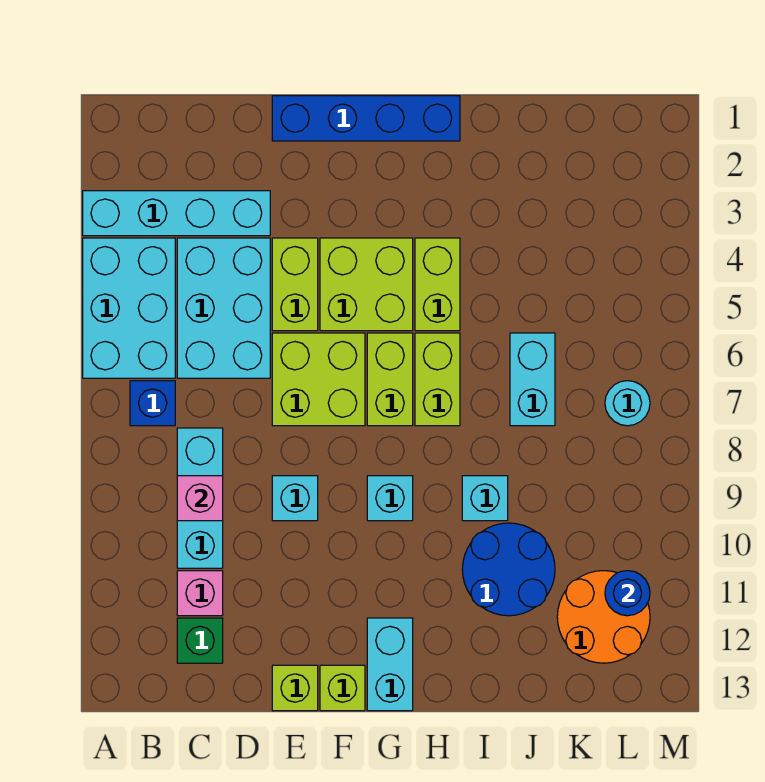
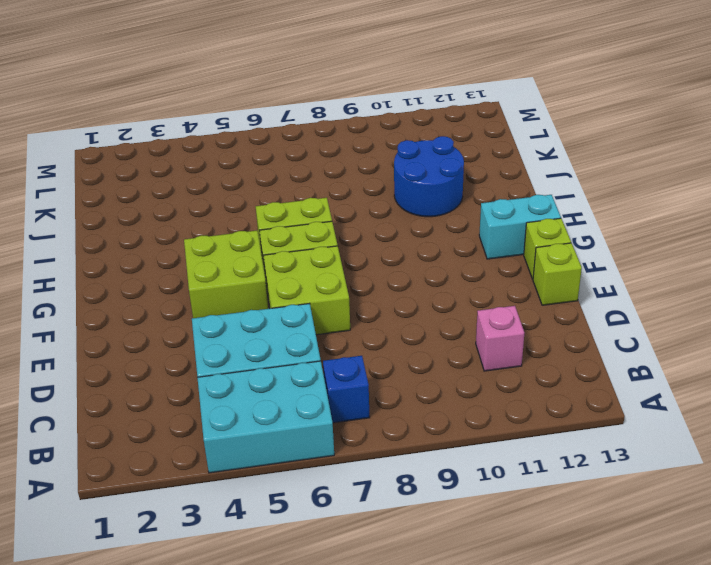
none -> cyan brick A3:D3 level 1
none -> cyan brick C8:C10 level 1
none -> green brick C12 level 1

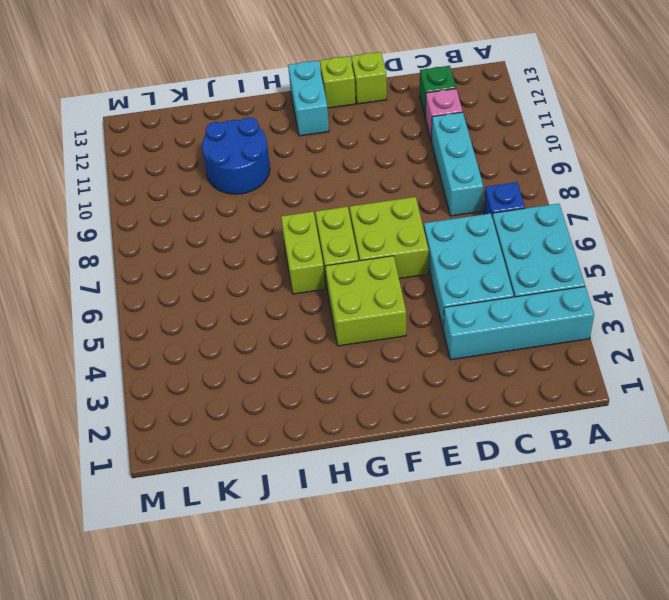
none -> blue brick E1:H1 level 1
none -> lime brick E4:E5 level 1
none -> cyan brick E9 level 1

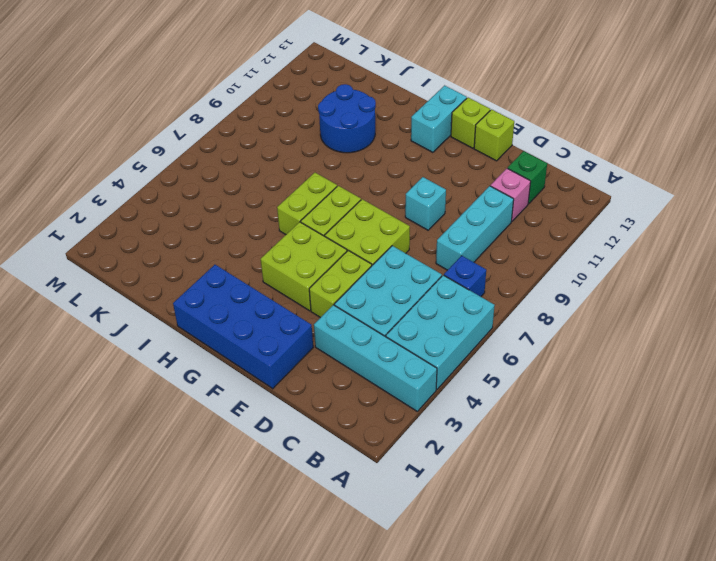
blue brick E1:H2 level 1 -> blue brick E1:H1 level 1
none -> cyan brick G9 level 1
none -> lime brick H4:H5 level 1
none -> cyan brick I9 level 1

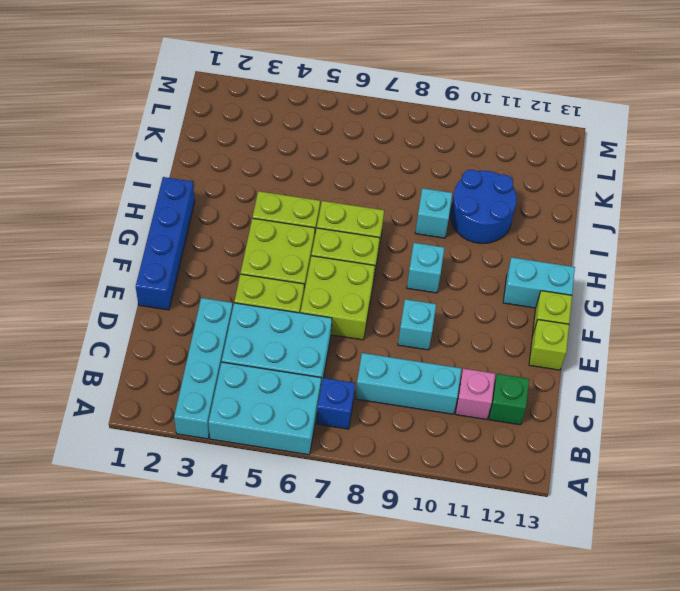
none -> cyan brick J6:J7 level 1
none -> orange round brick K11:L12 level 1
none -> cyan round brick L7 level 1

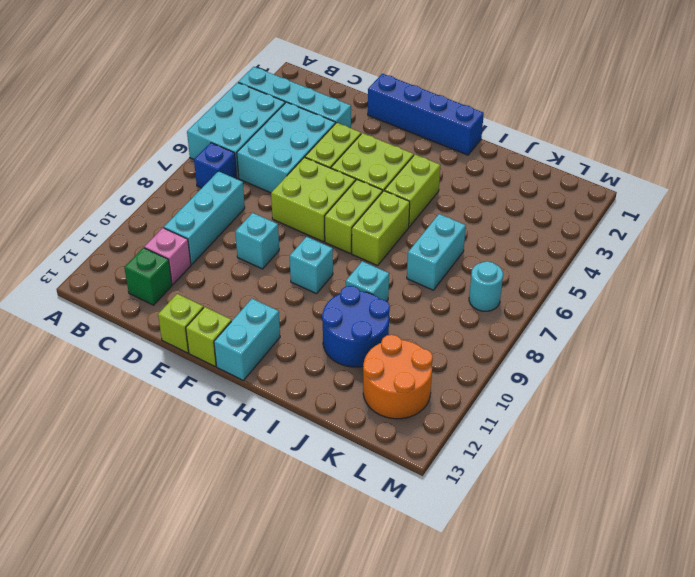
none -> pink brick C9 level 2
none -> blue round brick L11 level 2

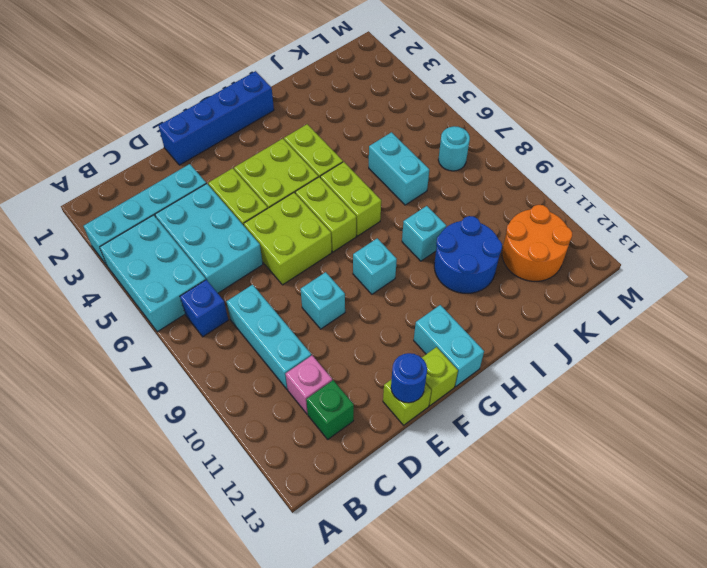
blue round brick E13 level 2 -> blue round brick L11 level 2
none -> pink brick C9 level 2

